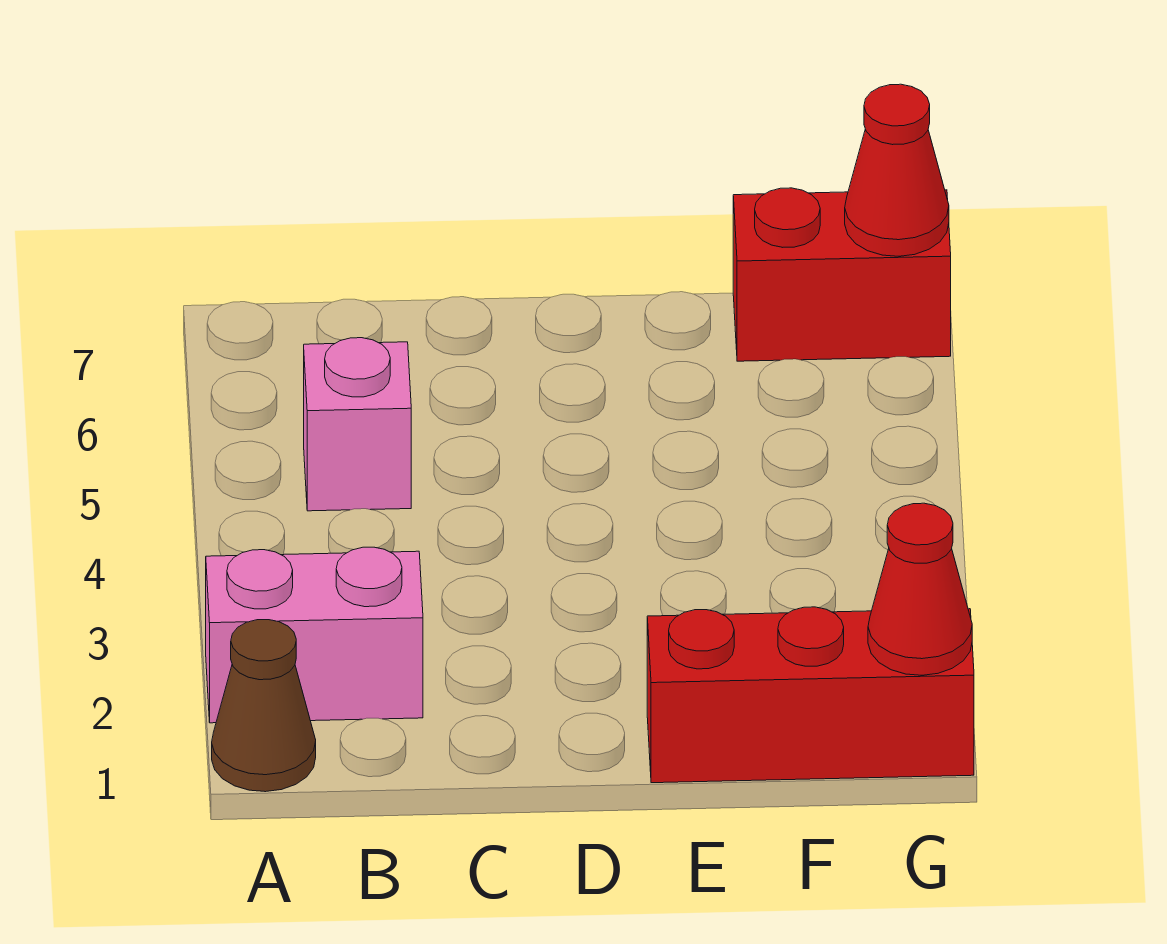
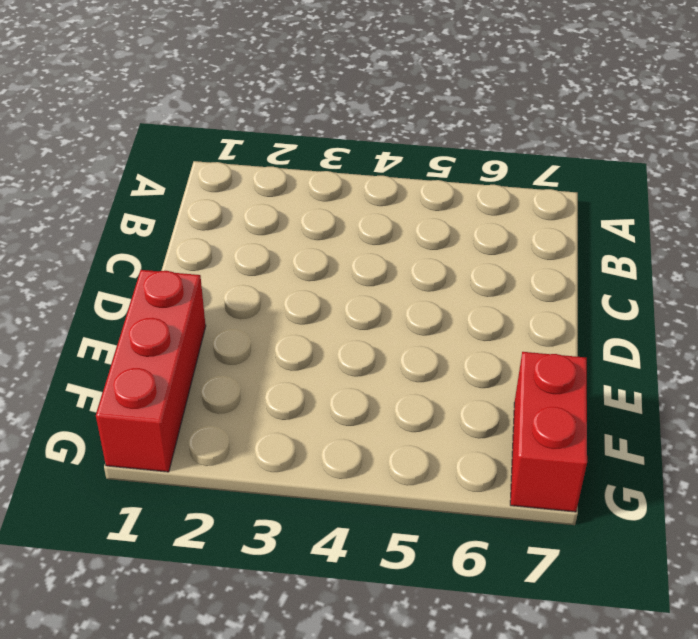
none -> brown cone A1 level 1
none -> pink brick A2:B2 level 1

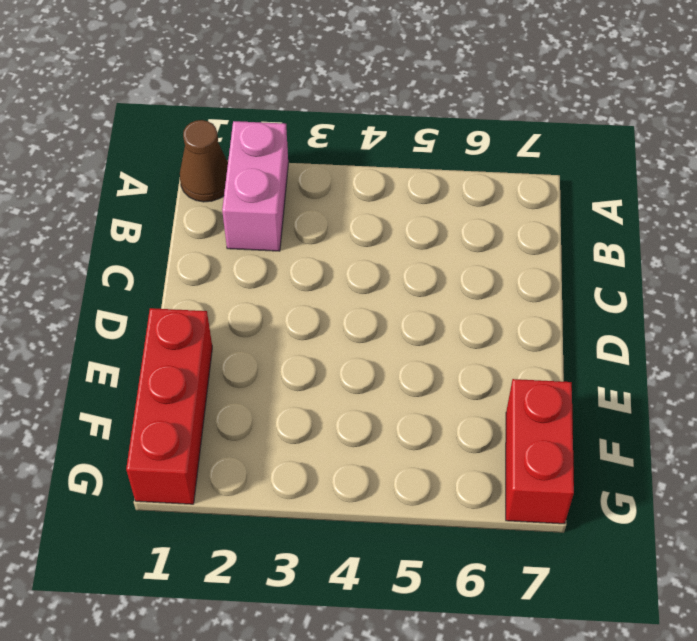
none -> pink brick B5 level 1
none -> red cone G1 level 2

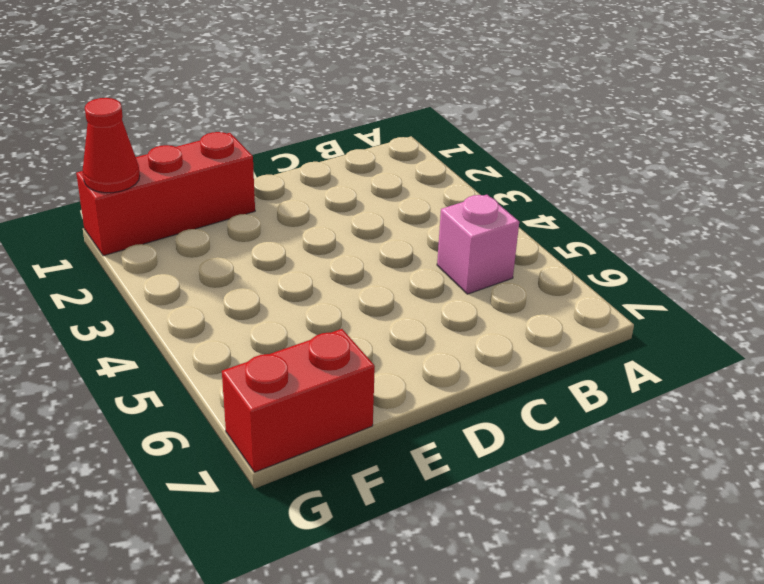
none -> brown cone A1 level 1
none -> pink brick A2:B2 level 1

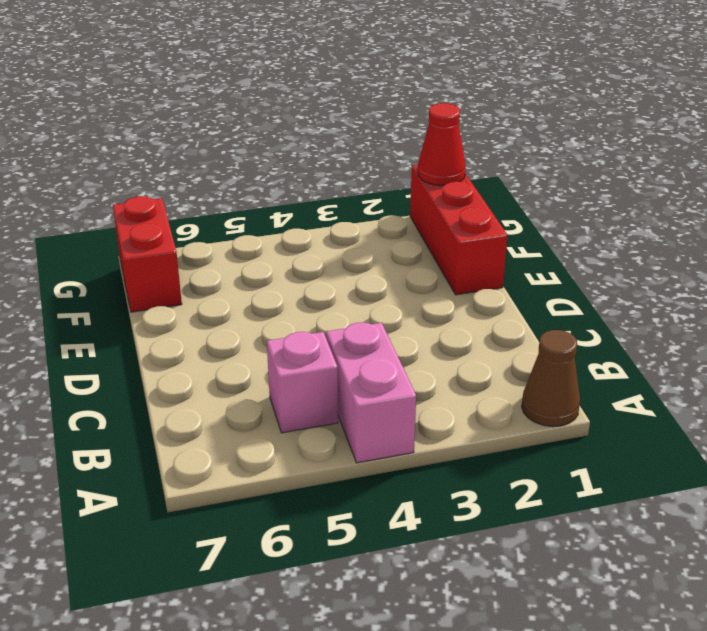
pink brick A4:B4 level 1 -> pink brick A2:B2 level 1
none -> red cone G7 level 2

